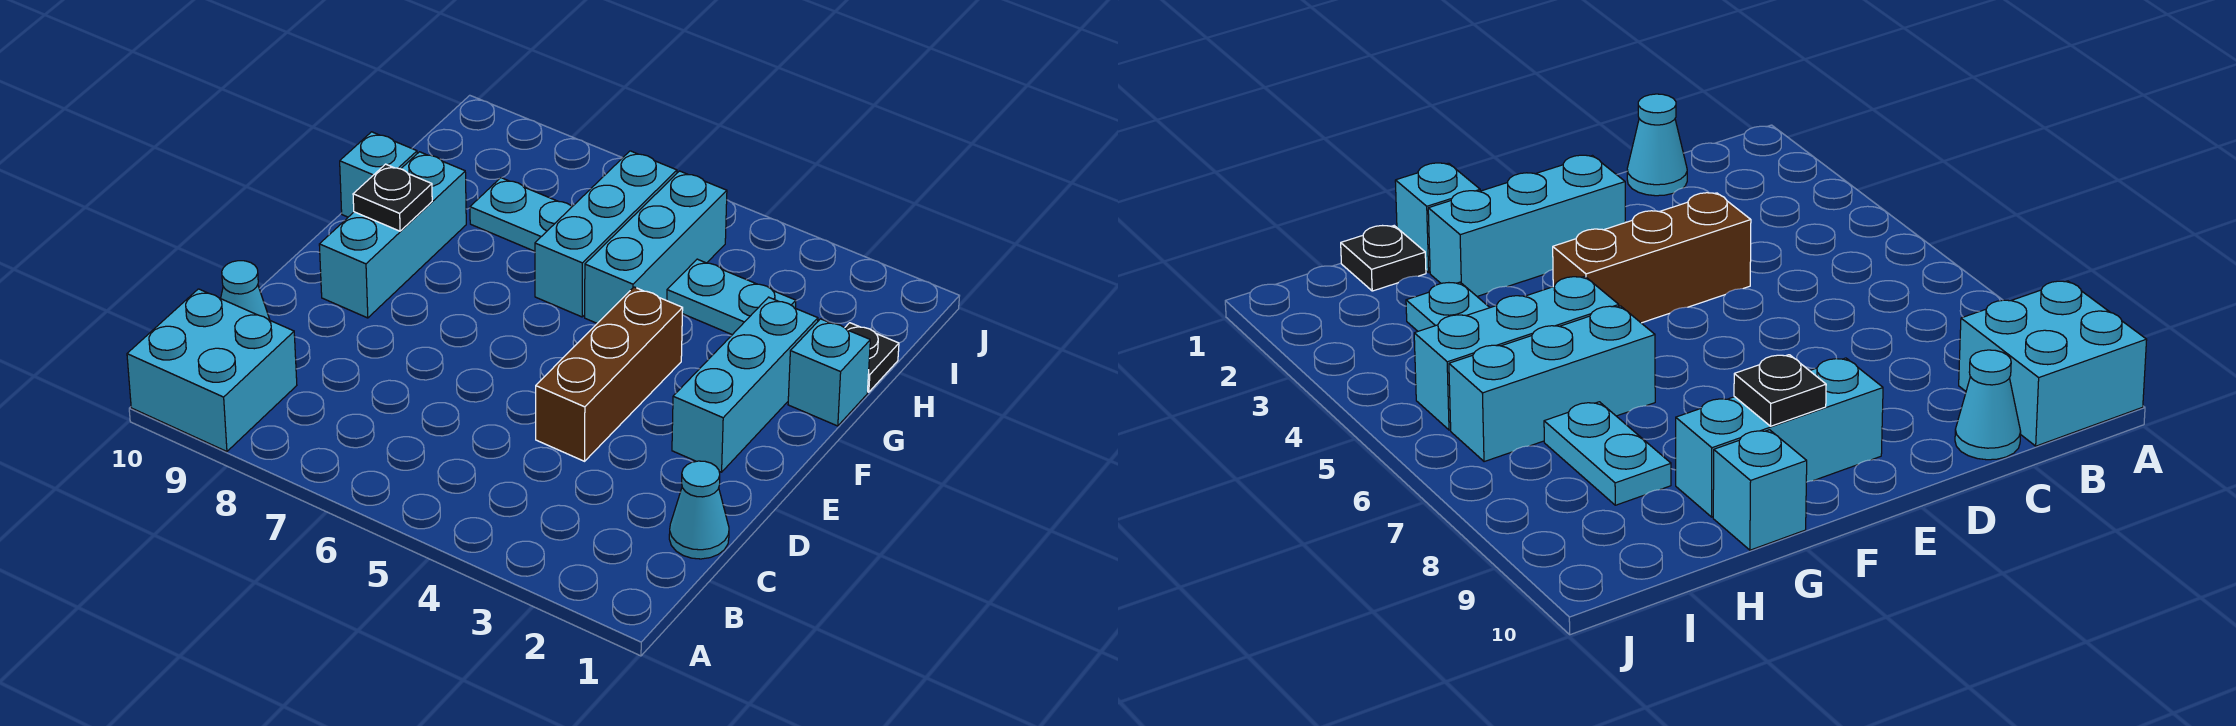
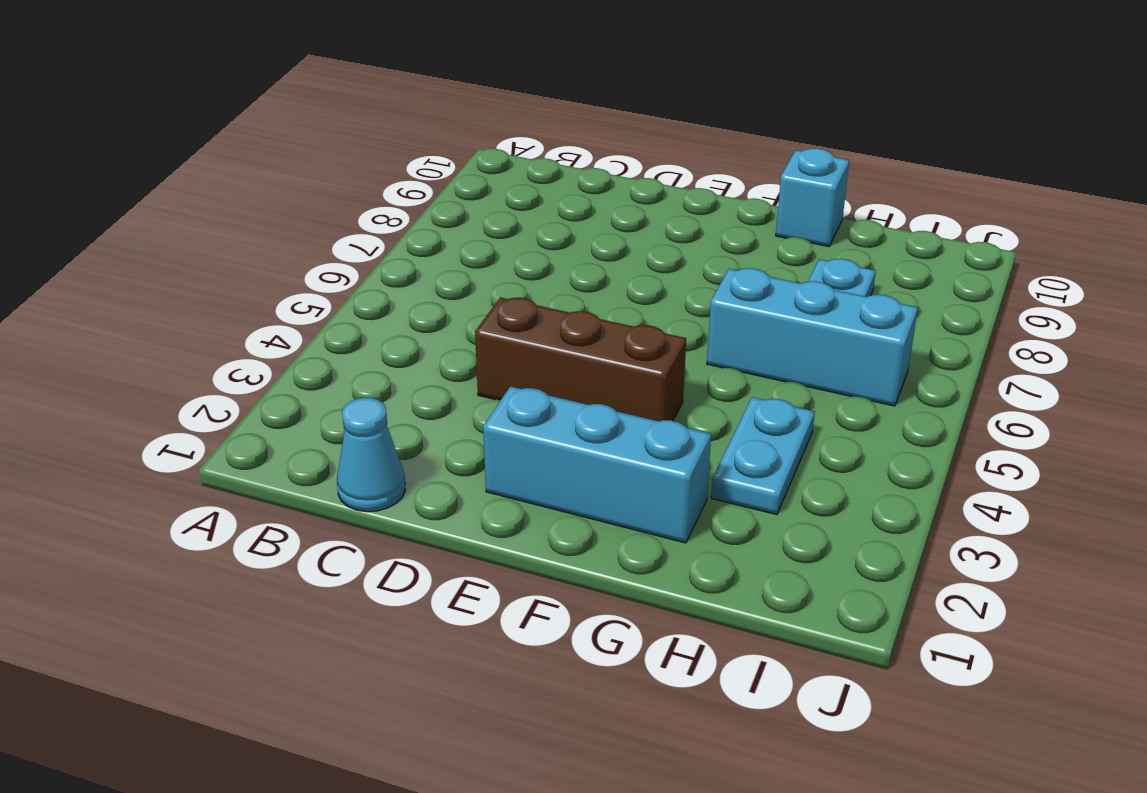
none -> cyan brick A9:B10 level 1
none -> cyan cone C10 level 1
none -> cyan brick E9:G9 level 1

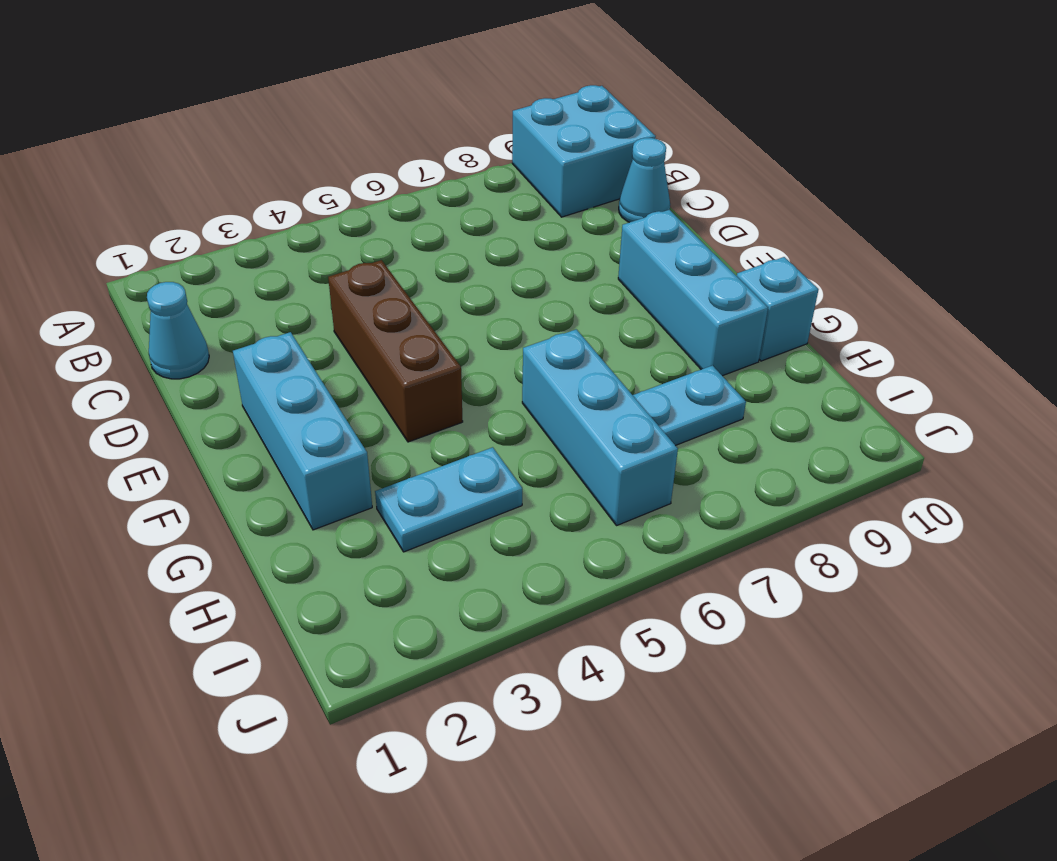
none -> cyan brick G1 level 1
none -> cyan brick G5:I5 level 1
none -> black plate H1 level 1

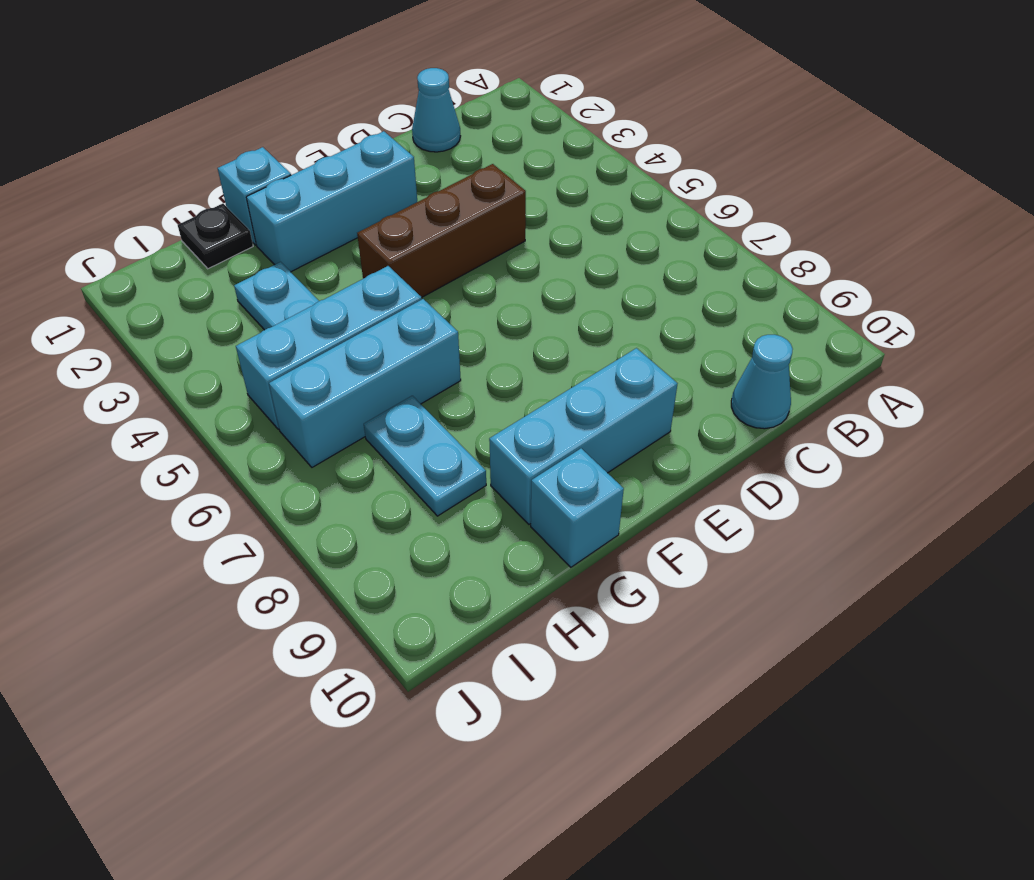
none -> cyan brick A9:B10 level 1
none -> black plate F9 level 2

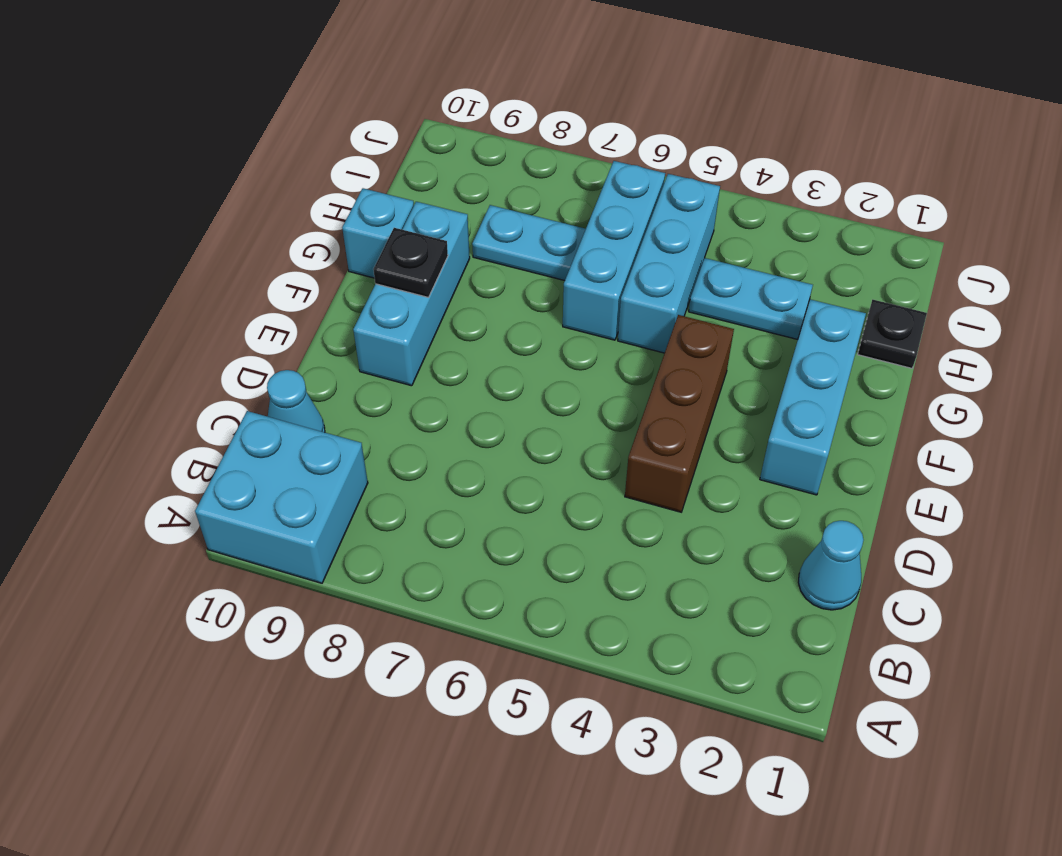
none -> cyan brick G1 level 1

